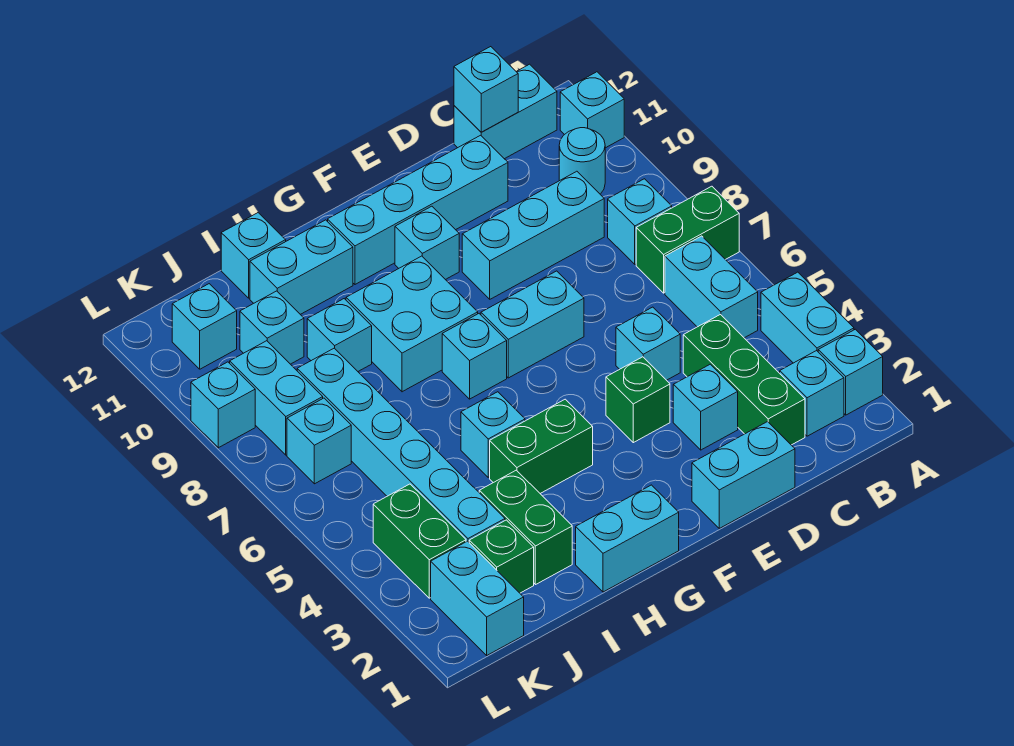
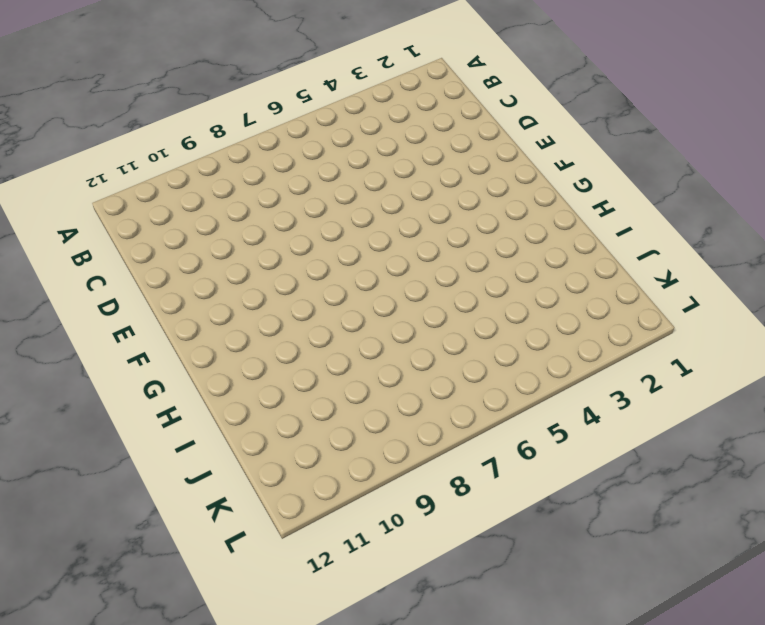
none -> cyan brick A2 level 1
none -> cyan brick A3:A4 level 1
none -> green brick A7:B7 level 1
none -> cyan brick A11 level 1

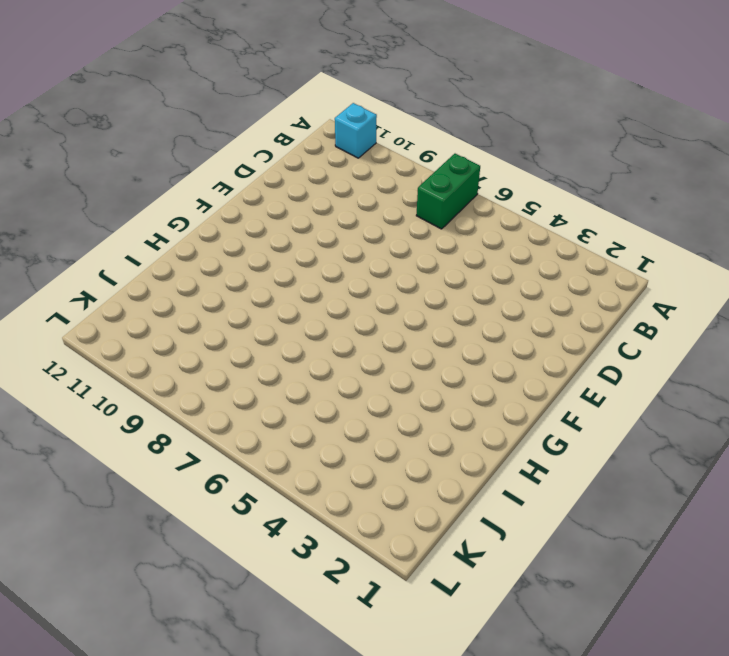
none -> cyan brick A2 level 1
none -> cyan brick A3:A4 level 1
none -> cyan brick B2 level 1
none -> cyan brick B5:B6 level 1

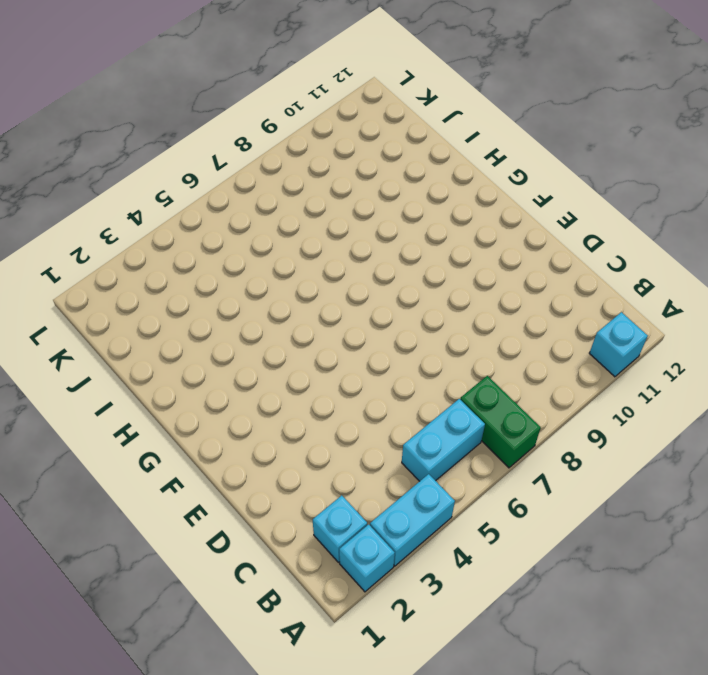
none -> cyan brick B8 level 1
none -> cyan round brick B10 level 1
none -> cyan brick B12:C12 level 1
none -> green brick C2:C4 level 1

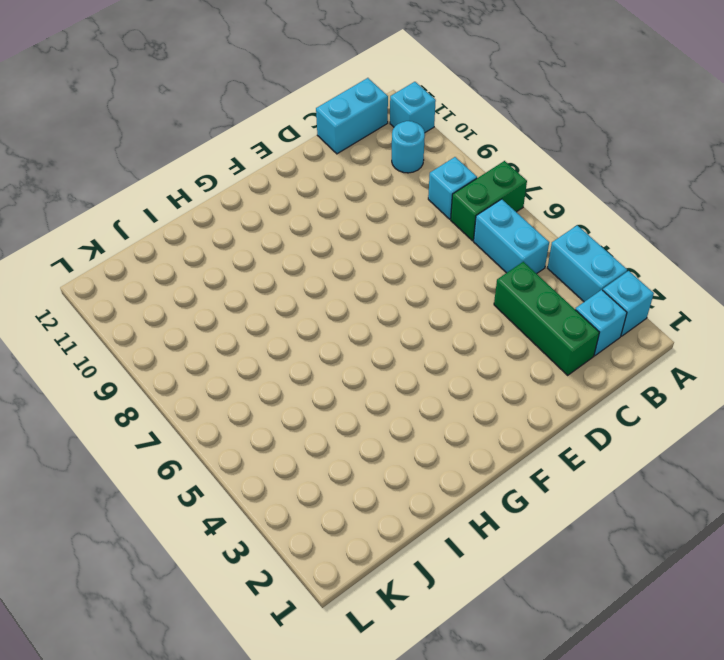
none -> cyan brick C9:E9 level 1
none -> cyan brick D1:E1 level 1
none -> cyan brick D3 level 1
none -> cyan brick D5 level 1

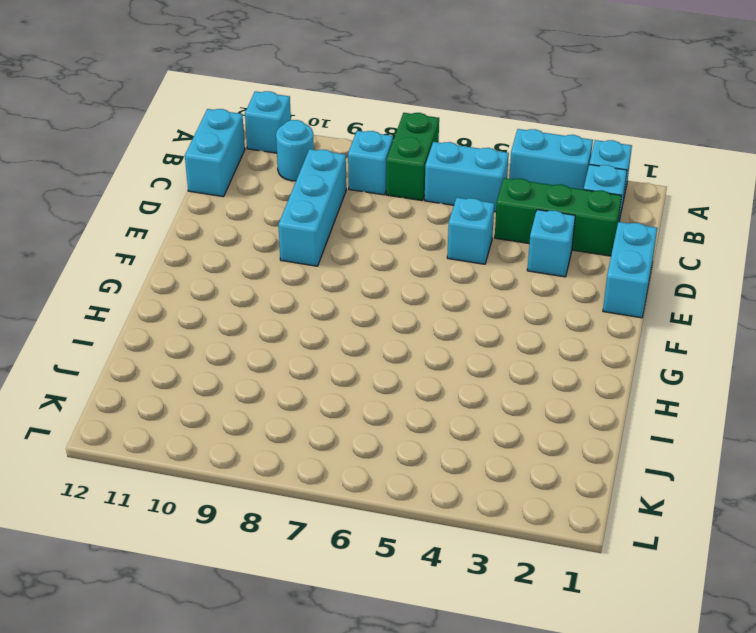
none -> cyan brick D11:G11 level 1
none -> green brick E4 level 1
none -> cyan brick E7:F7 level 1
none -> cyan brick F10 level 1

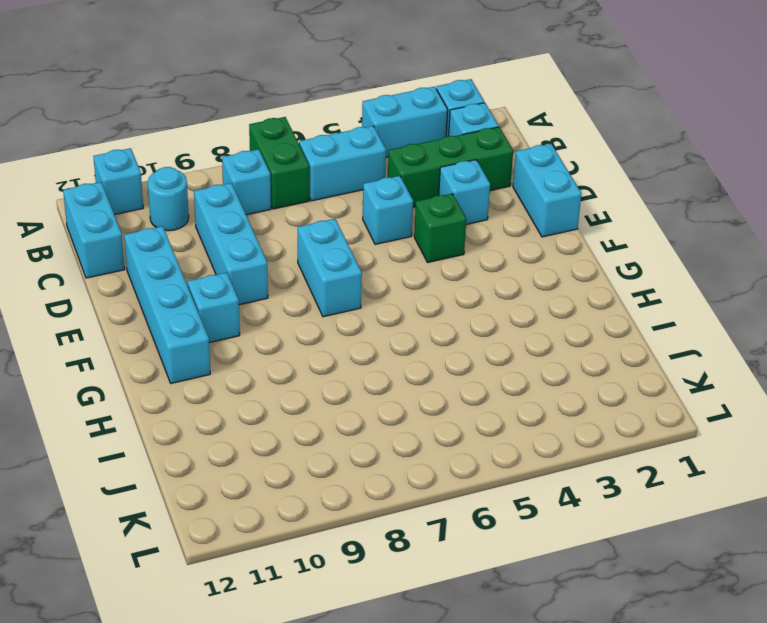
none -> cyan brick G1:H1 level 1
none -> green brick G4:H4 level 1
none -> cyan brick G7 level 1
none -> cyan brick G8:H9 level 1

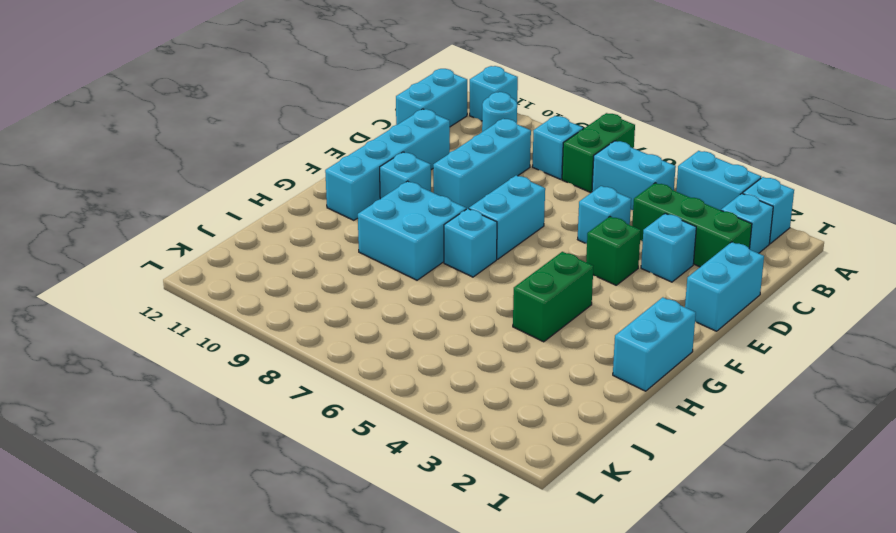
none -> cyan brick H5 level 1
none -> cyan brick H11:I11 level 1
none -> green brick I2:I3 level 1
none -> cyan brick I9 level 1

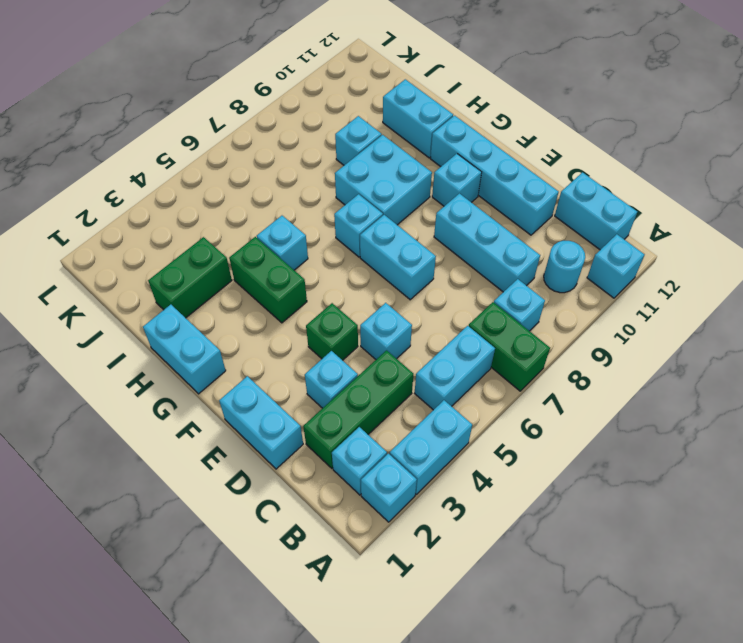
none -> cyan brick I12 level 1
none -> green brick J2 level 1
none -> cyan brick J3:J8 level 1
none -> cyan brick J10 level 1

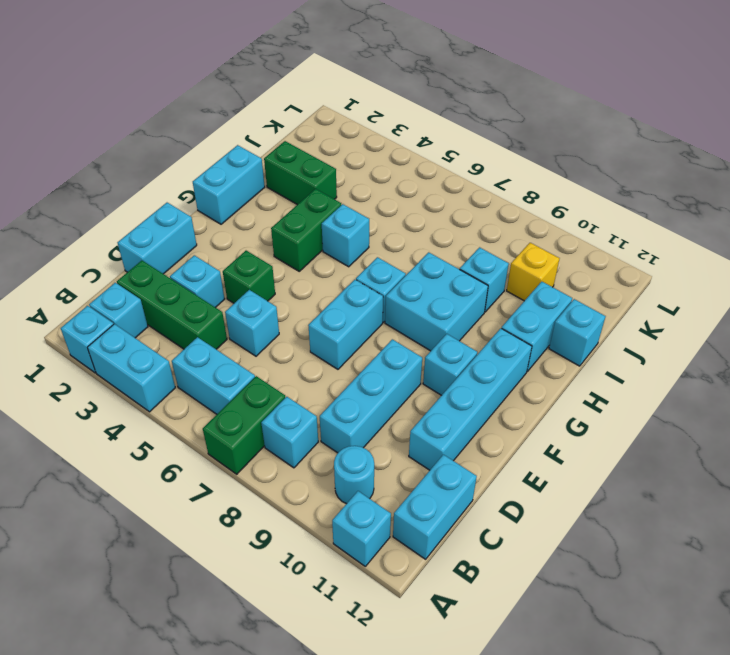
yellow brick J10 level 1 -> cyan brick J10 level 1
none -> green brick J2 level 1
none -> cyan brick J3:J8 level 1
none -> cyan brick K1:K2 level 1
none -> green brick K3:K4 level 1

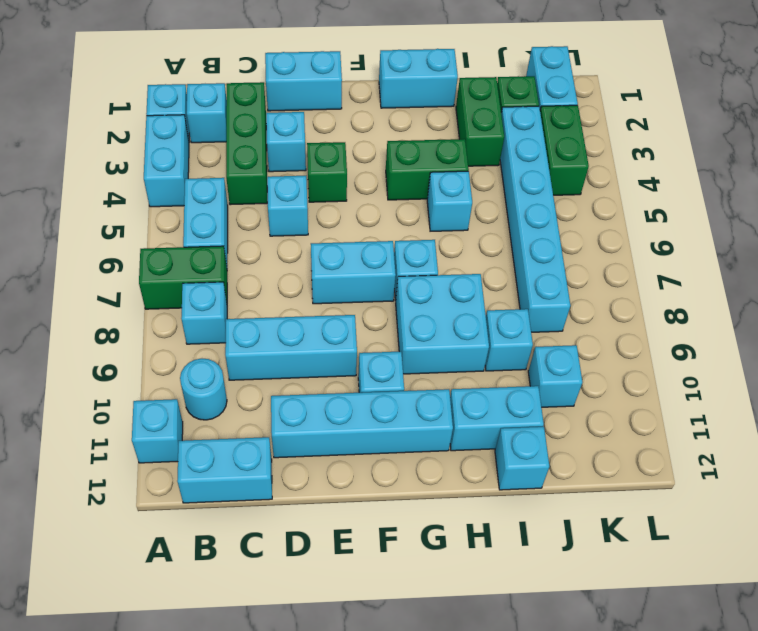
none -> cyan brick K7 level 1
none -> cyan brick K8:K9 level 1
none -> cyan brick K11 level 1
none -> cyan brick L9 level 1

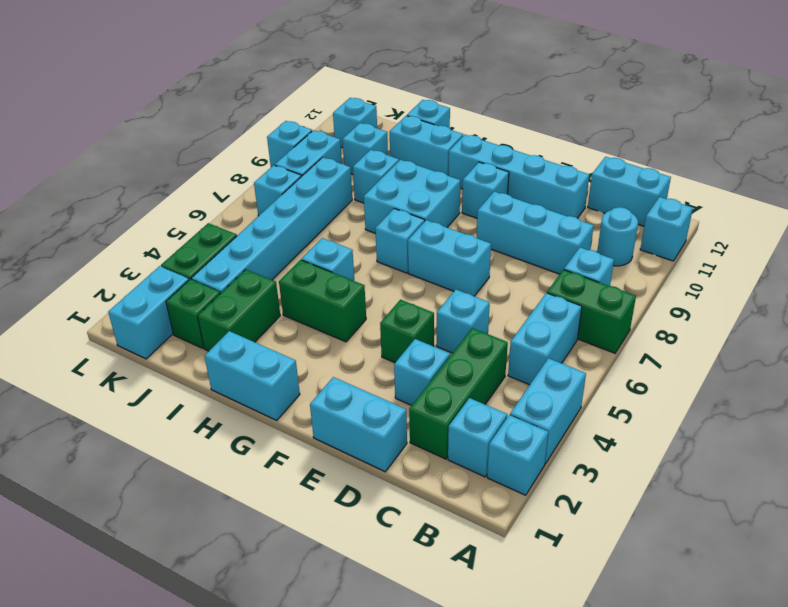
none -> cyan brick C12 level 2

